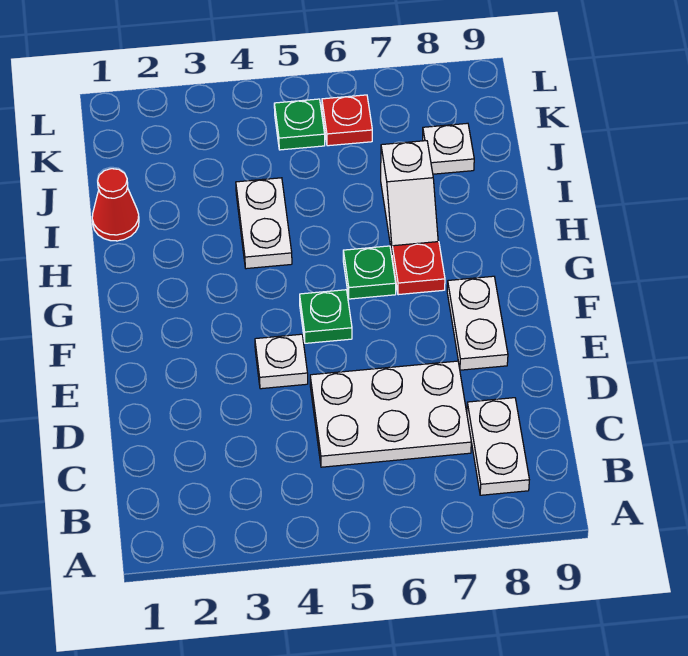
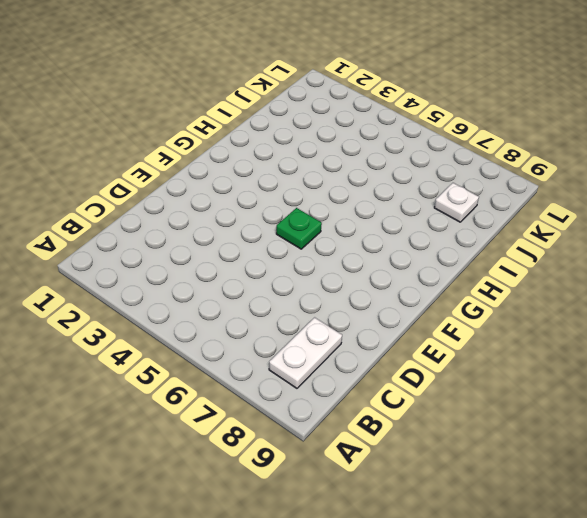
none -> white plate C5:D7 level 1
none -> white plate E4 level 1
none -> white plate E8:F8 level 1

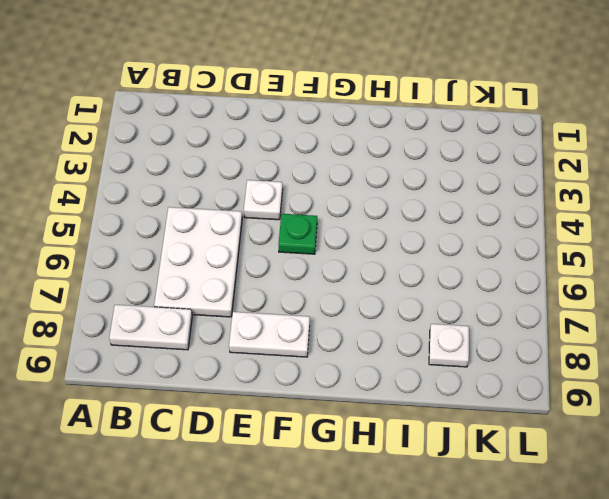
none -> green plate G6 level 1
none -> red plate G7 level 1
none -> white plate H4:I4 level 1

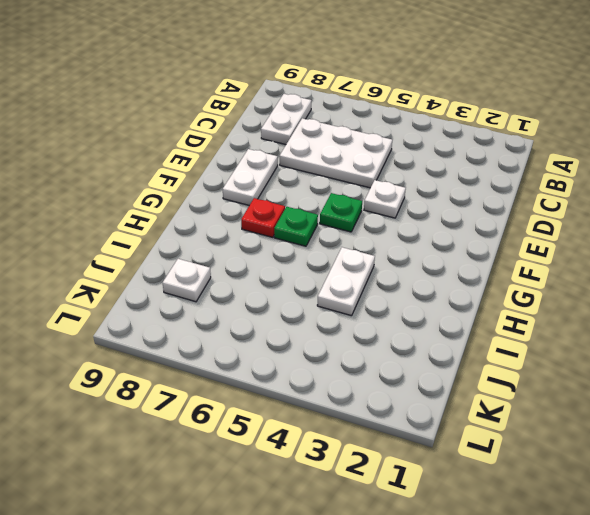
none -> white slope H7:I7 level 1 top I
none -> red cone I1 level 1
none -> green plate K5 level 1

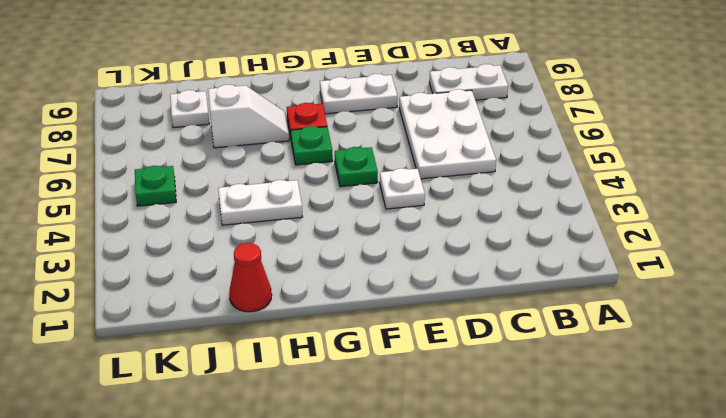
none -> red plate K6 level 1

